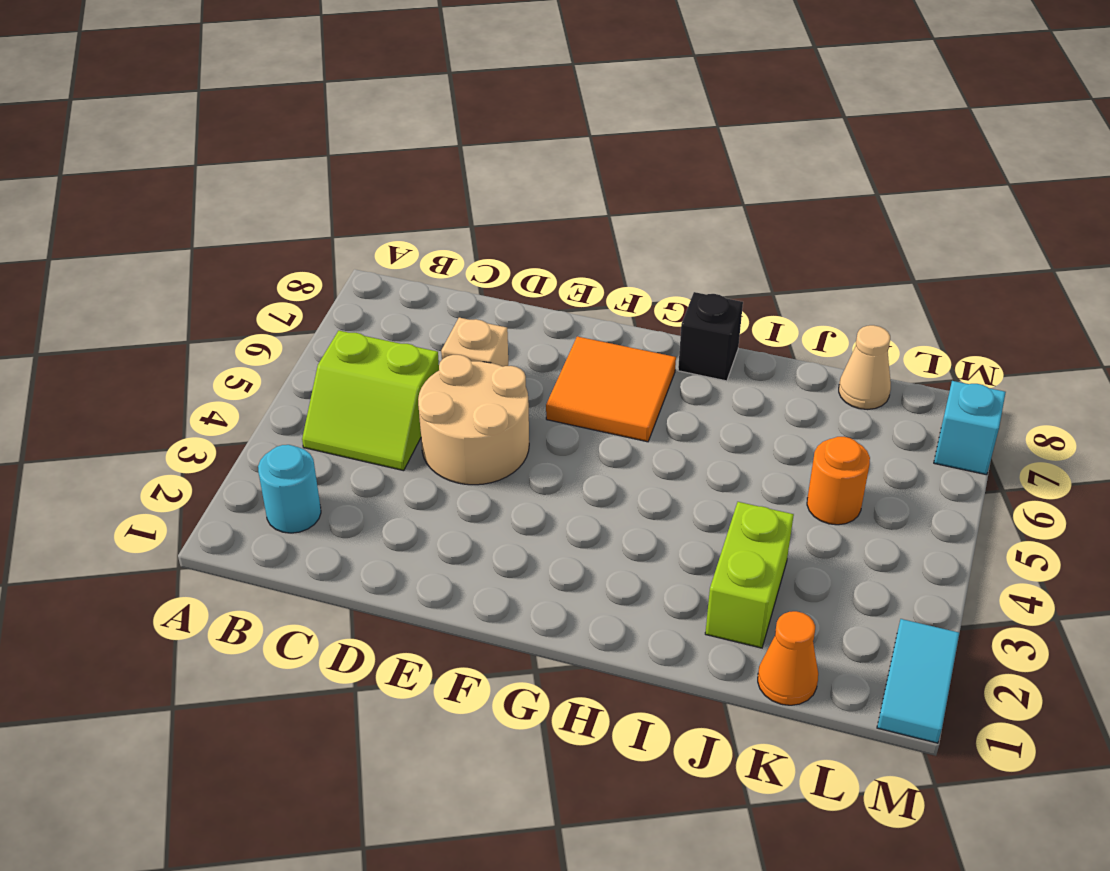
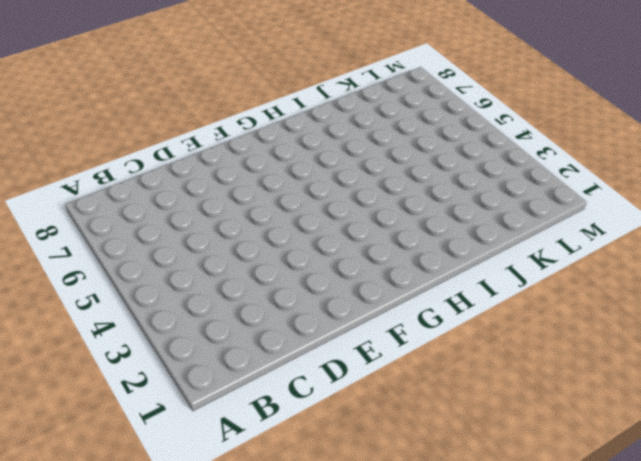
none -> cyan round brick B2 level 1
none -> lime slope B4:C5 level 1 top 5
none -> tan round brick D4:E5 level 1

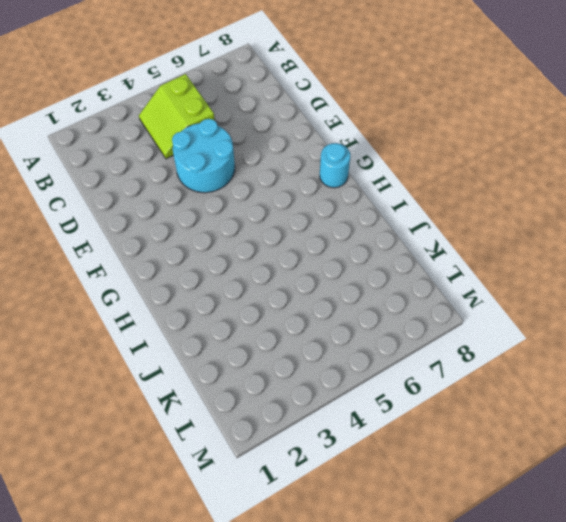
cyan round brick D4:E5 level 1 -> tan round brick D4:E5 level 1
cyan round brick G8 level 1 -> cyan round brick B2 level 1
none -> tan brick D6 level 1
none -> orange tile F6:G7 level 1
none -> black brick H8 level 1

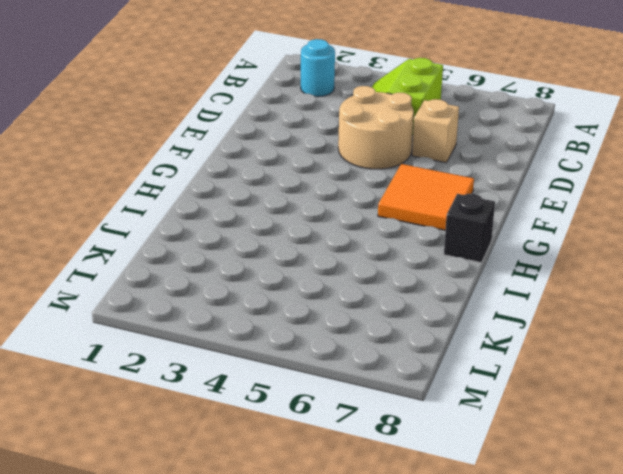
none -> lime brick J2:J3 level 1
none -> orange cone K1 level 1
none -> orange round brick K5 level 1

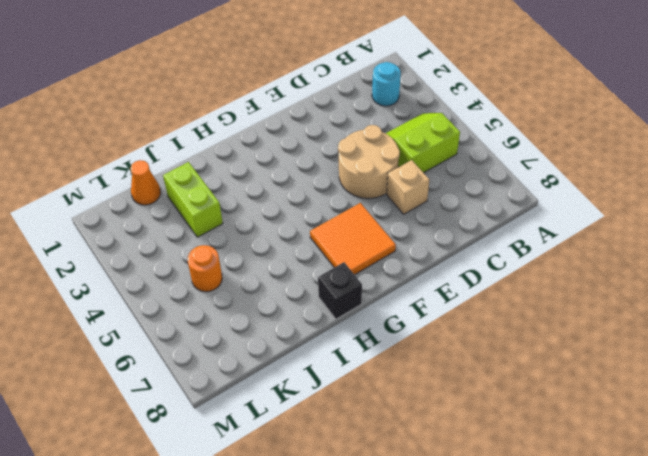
none -> tan cone K8 level 1
none -> cyan tile M1:M2 level 1
none -> cyan brick M7 level 1

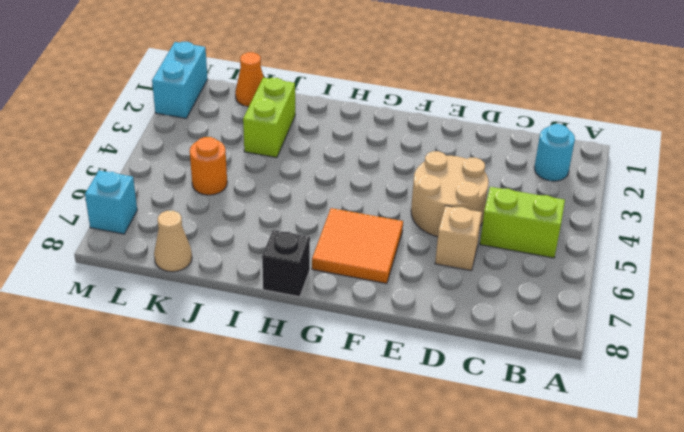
cyan brick M1:M2 level 1 -> cyan tile M1:M2 level 1

